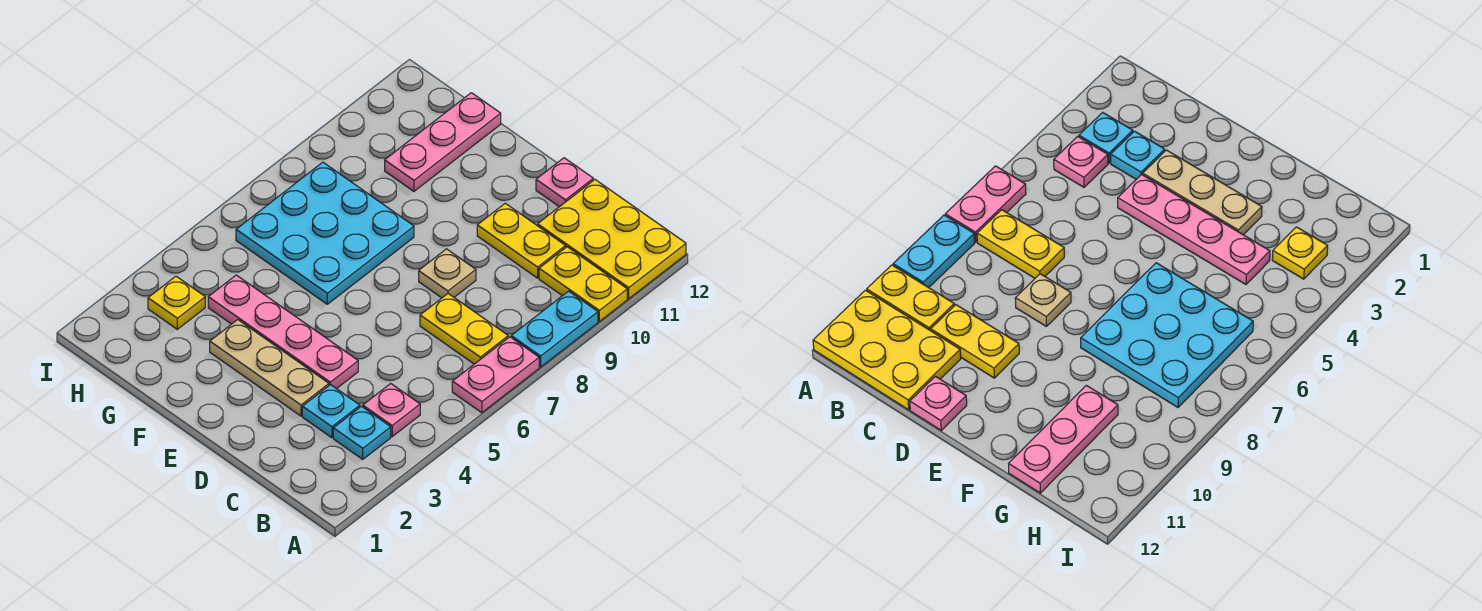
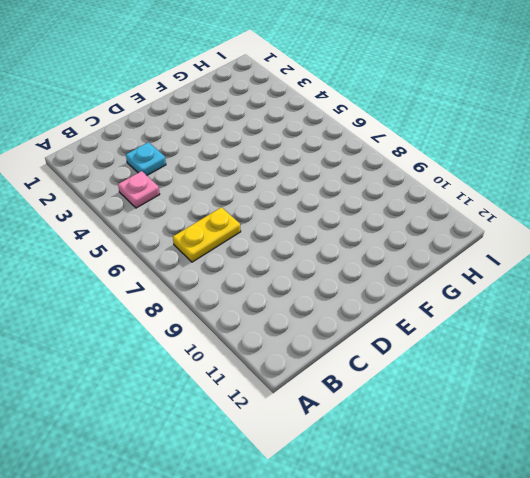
none -> pink plate A6:A7 level 1
none -> cyan plate A8:A9 level 1
none -> yellow plate A10:B10 level 1

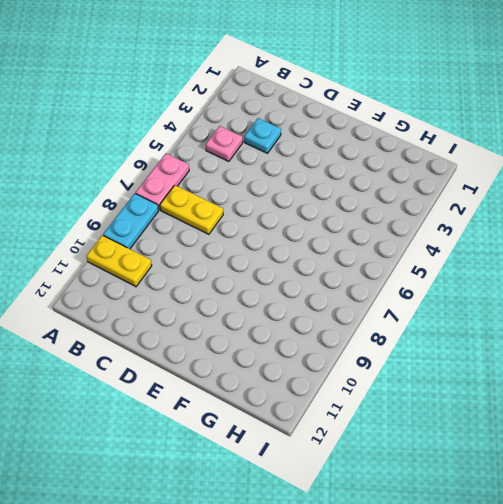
none -> yellow plate A11:C12 level 1
none -> cyan plate B3 level 1
none -> yellow plate C10:D10 level 1

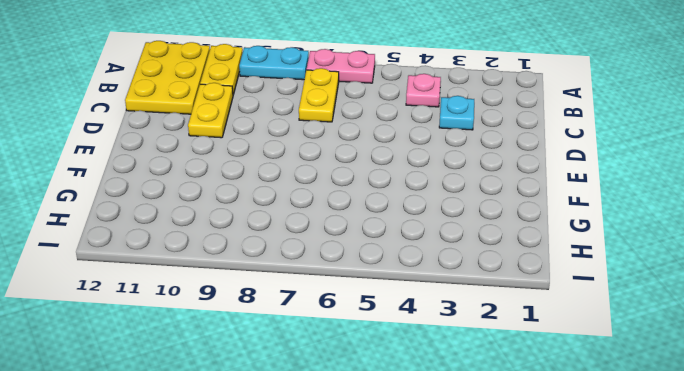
none -> cyan plate B3 level 1
none -> tan plate D3:F3 level 1
none -> pink plate D4:G4 level 1

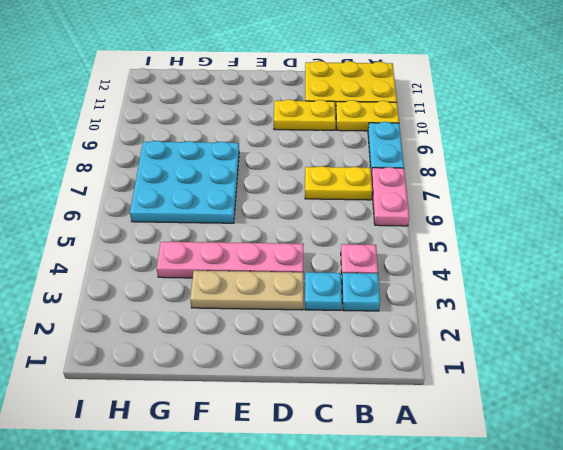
none -> tan plate D8 level 1
none -> pink plate D12 level 1
none -> pink plate G10:G12 level 1

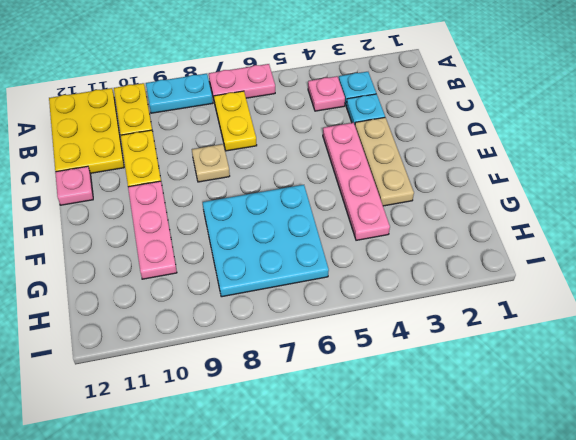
pink plate E10:G10 level 1 -> pink plate G10:G12 level 1
none -> yellow plate H3 level 1

